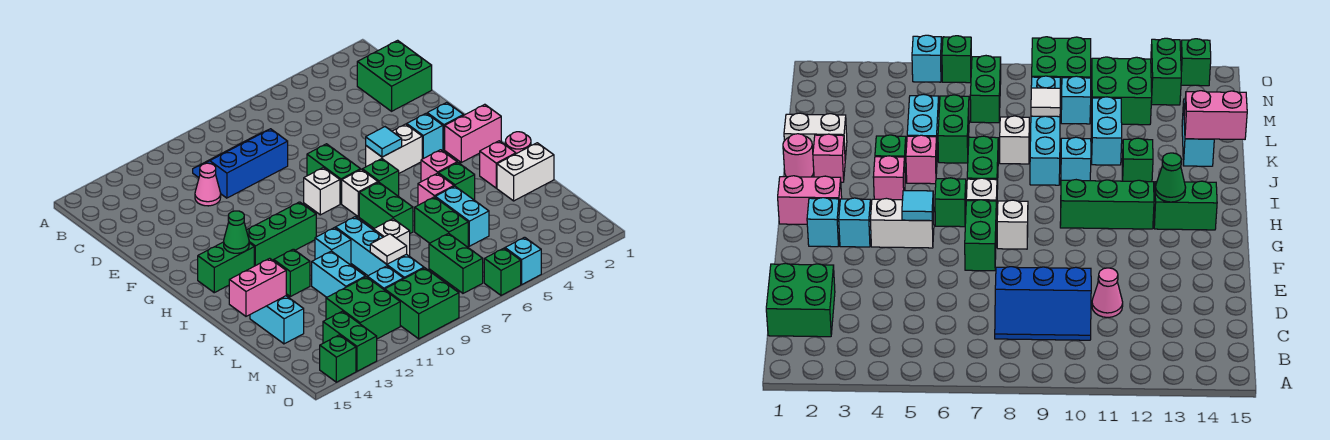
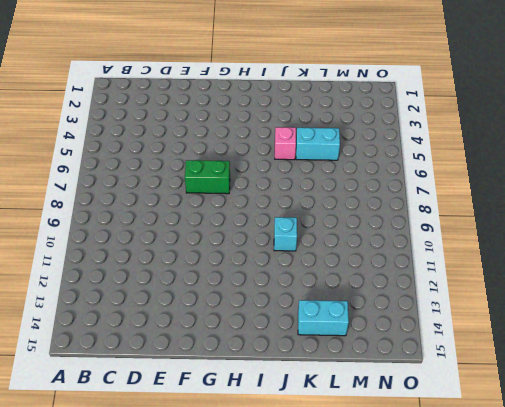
none -> green brick C1:D2 level 1
none -> blue slope C8:D10 level 1 top D
none -> pink cone D11 level 1
none -> cyan brick G2 level 1

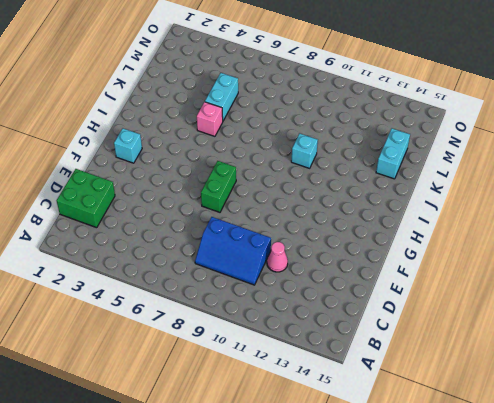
none -> cyan brick G3 level 1
none -> white brick G4:G5 level 1
none -> white brick G8 level 1
none -> pink brick H1:H2 level 1

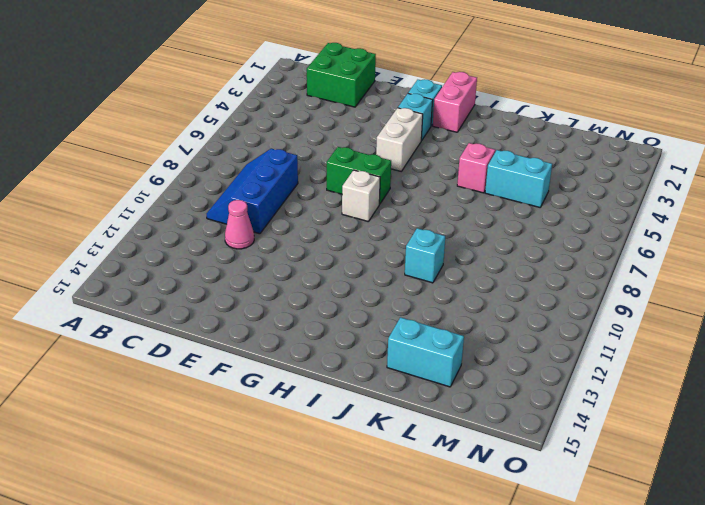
none -> green brick H6 level 1
none -> white brick H7 level 1
none -> green brick H10:H12 level 1
none -> green brick H13:H14 level 1

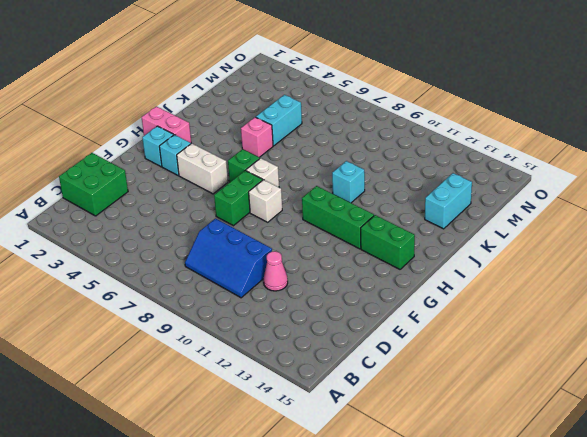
none -> pink brick I4 level 1
none -> green brick I7:J7 level 1
none -> pink round brick J1 level 1
none -> pink brick J2 level 1

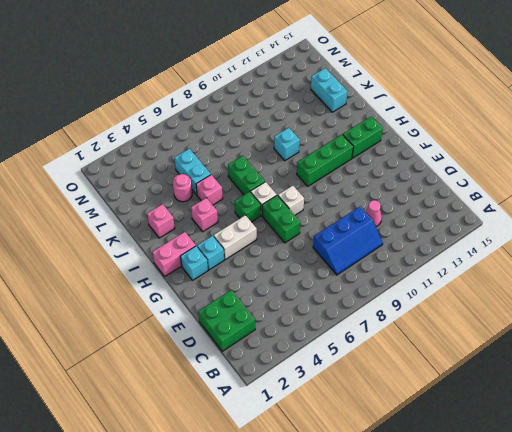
pink round brick K4 level 1 -> pink round brick J1 level 1
none -> green brick J4 level 1
none -> cyan brick J9:M9 level 1
none -> green brick J12 level 1
none -> white brick K1:K2 level 1

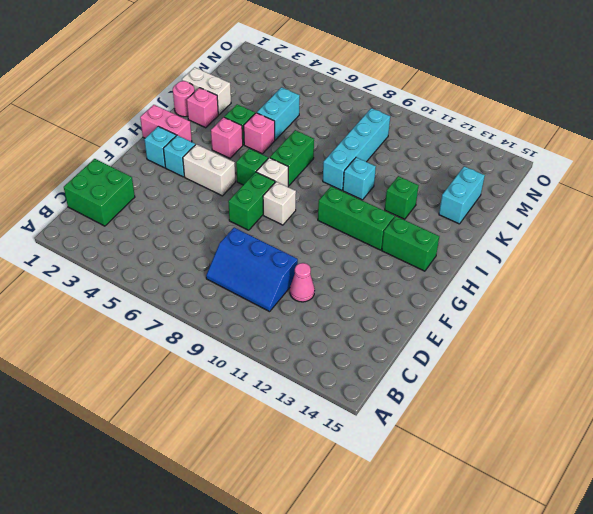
none -> green brick K6:L6 level 1
none -> white brick K8 level 1
none -> cyan brick K11:L11 level 1
none -> green brick M7:N7 level 1

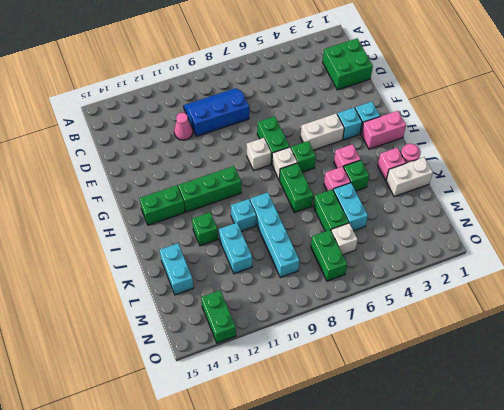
white brick M6 level 1 -> white brick K8 level 1
none -> cyan brick M10 level 1
none -> green brick M11:N12 level 1
none -> green brick N9:O10 level 1
none -> cyan brick O5 level 1

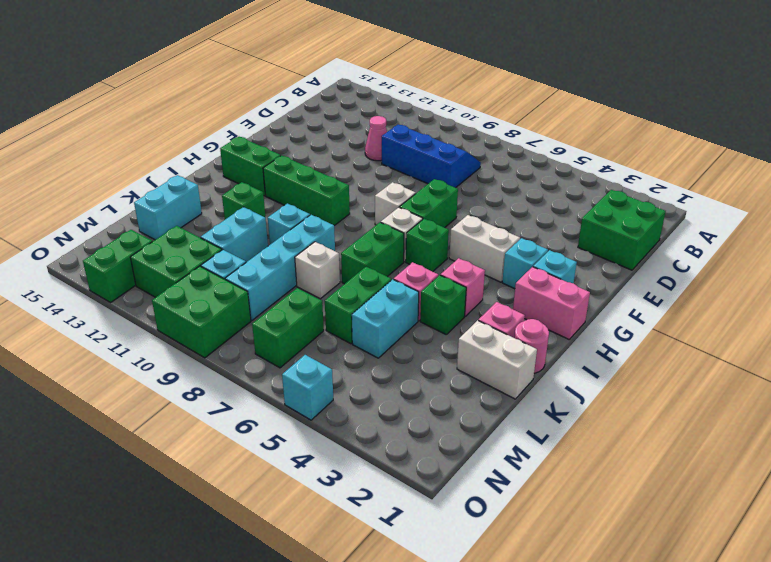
none -> green brick O6 level 1
none -> green brick O14 level 1
none -> cyan tile G5 level 2
none -> green cone H13 level 2

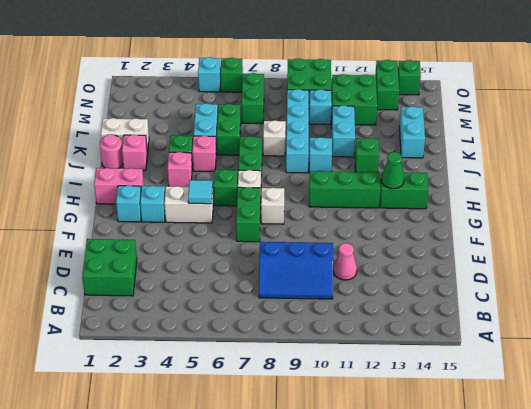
none -> pink brick K14:K15 level 2
none -> white tile L9 level 2

